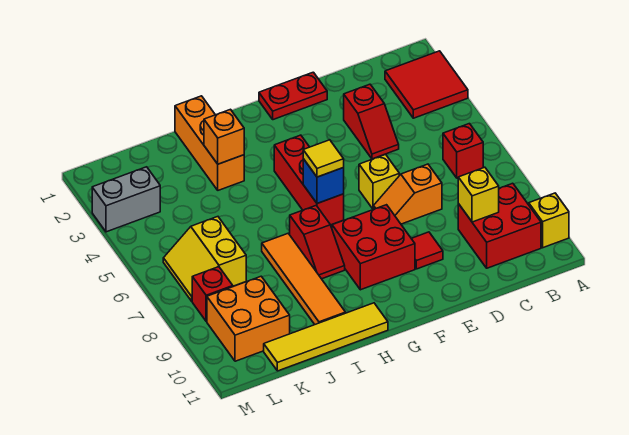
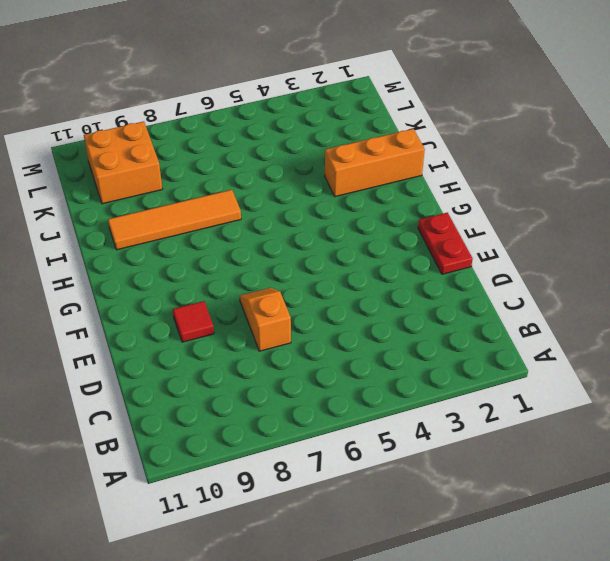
none -> red tile A2:B3 level 1
none -> yellow brick A10 level 1
none -> red brick B6 level 1

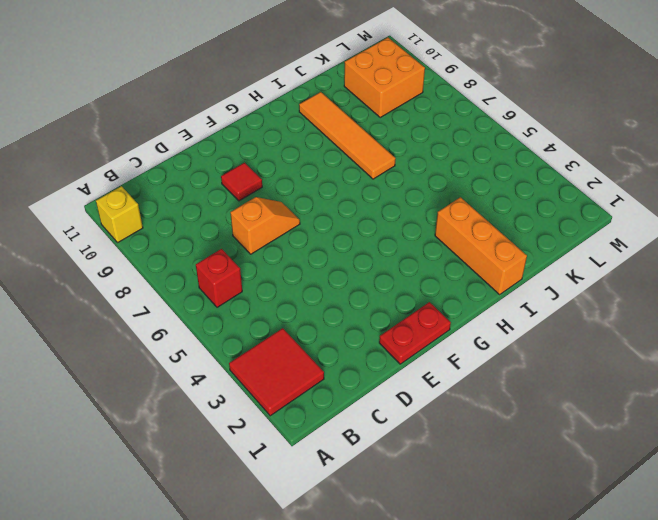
none -> red brick B9:C10 level 1
none -> red slope D3:D4 level 1 top 3
none -> yellow brick E6 level 1

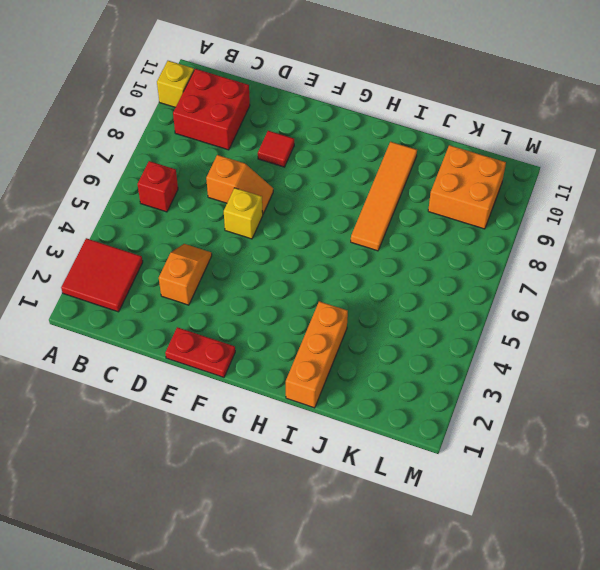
orange slope D3:D4 level 1 top 3 -> red slope D3:D4 level 1 top 3
none -> red brick F8:G9 level 1
none -> red brick G4:G6 level 1
none -> red slope H7:H8 level 1 top 7

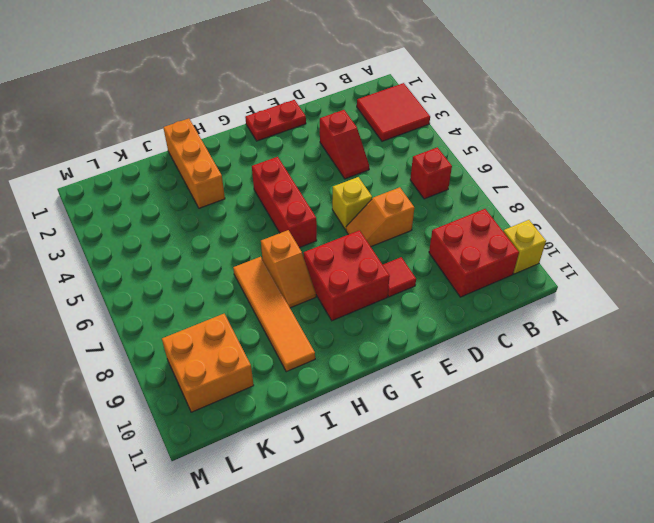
orange slope H7:H8 level 1 top 7 -> red slope H7:H8 level 1 top 7
none -> yellow tile H11:K11 level 1
none -> yellow slope K6:L7 level 1 top K
none -> grey brick L3:M3 level 1

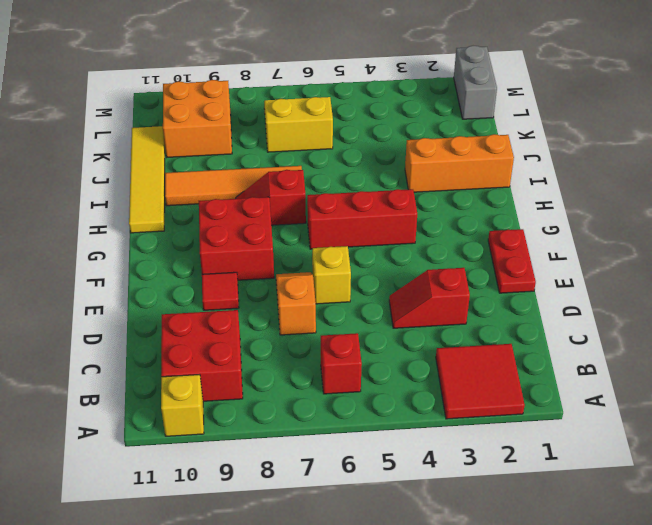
grey brick L1:M1 level 1 -> grey brick L3:M3 level 1
none -> red brick L8 level 1
none -> yellow brick C9 level 2
none -> blue brick G6 level 2

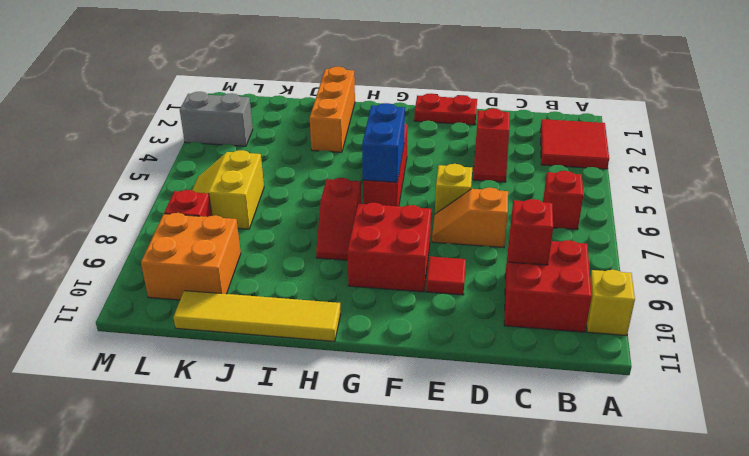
red brick C9 level 2 -> yellow brick C9 level 2
blue brick G5:G6 level 2 -> blue brick G6 level 2
none -> orange tile I7:I10 level 1
none -> orange brick I3 level 2
none -> yellow tile G6 level 3

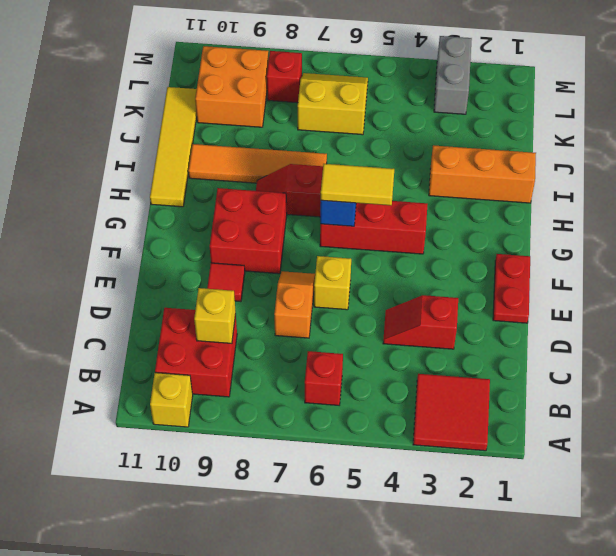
yellow tile G5:G6 level 3 -> yellow tile G6 level 3
none -> orange brick I3 level 2

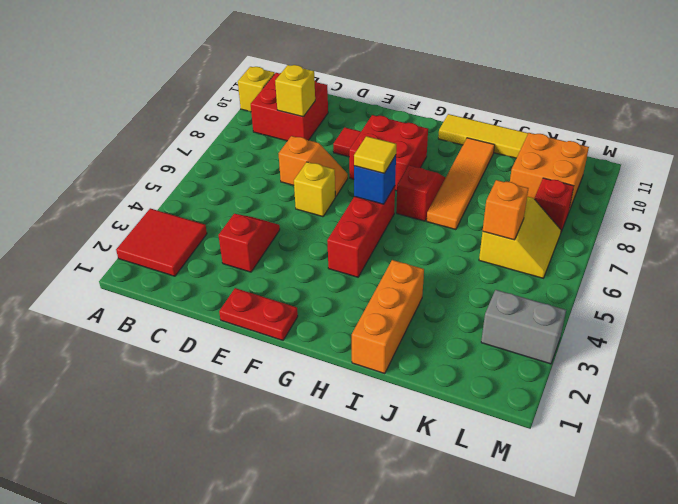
orange brick K6 level 2 -> orange brick I3 level 2
none -> red brick B6 level 1

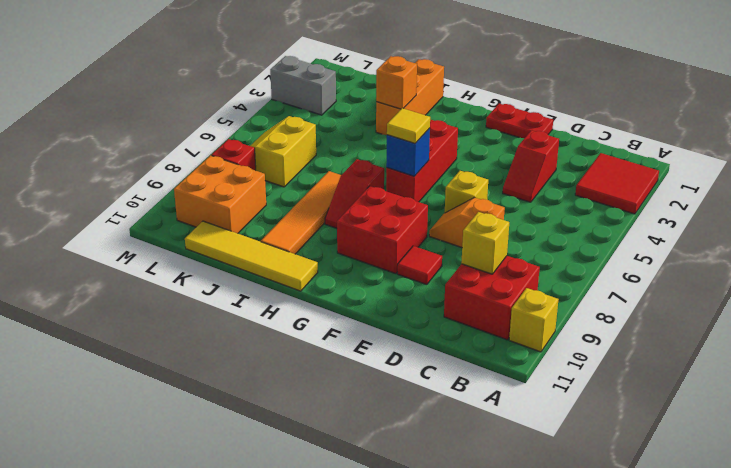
none -> red brick B6 level 1

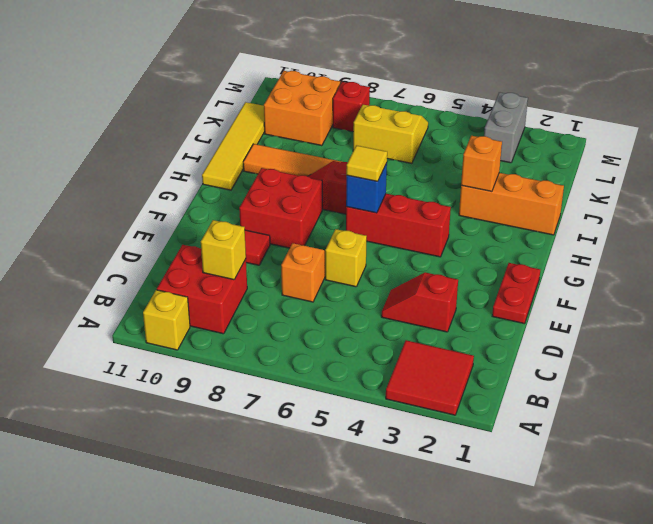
none -> red brick B6 level 1

